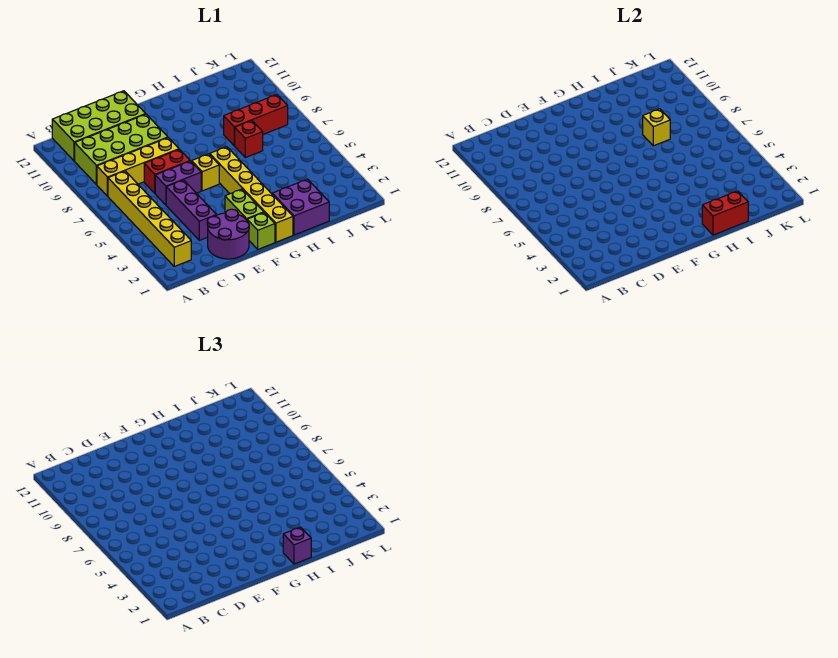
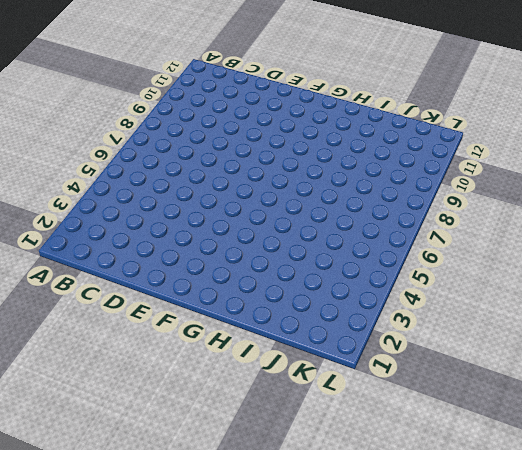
none -> yellow brick B2:B7 level 1
none -> yellow brick B8:E8 level 1
none -> lime brick B9:E10 level 1

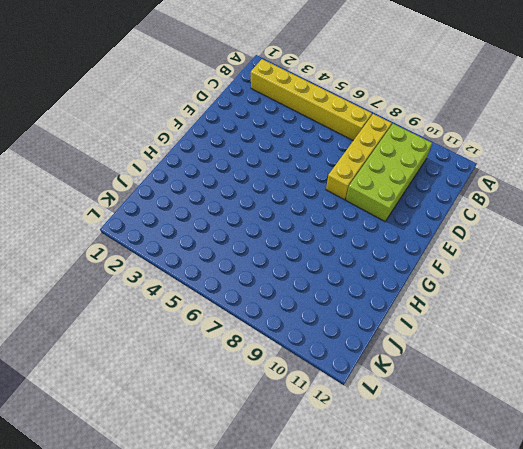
none -> lime brick B11:E12 level 1
none -> purple round brick D1:E2 level 1
none -> purple brick D3:D5 level 1

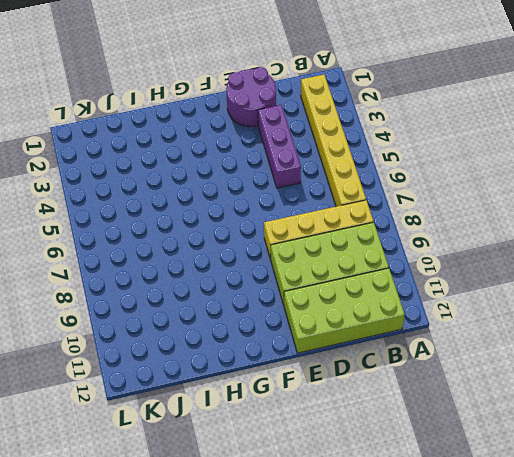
none -> purple brick D6:E6 level 1
none -> red brick D7:E7 level 1
none -> lime brick F1 level 1

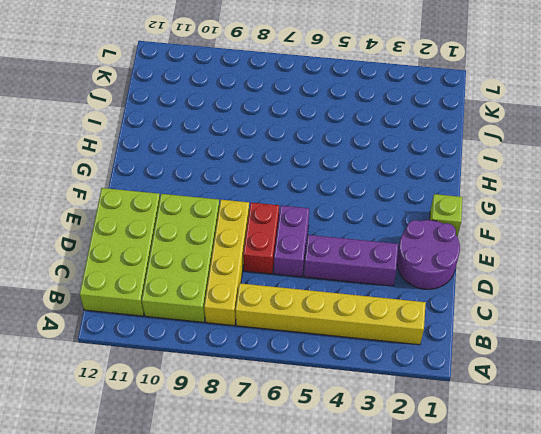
none -> lime brick F2:F3 level 1
none -> yellow brick F6 level 1
none -> yellow brick G1:G6 level 1

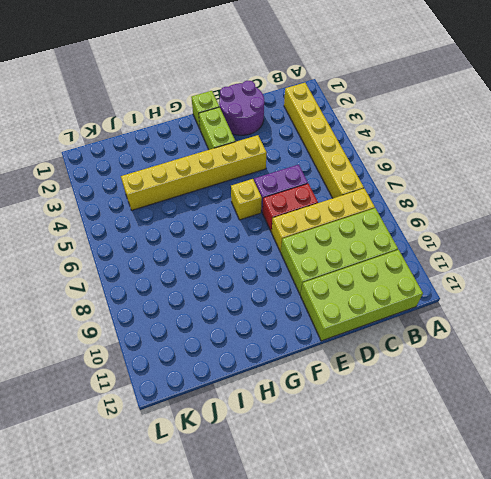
yellow brick E4:J4 level 1 -> yellow brick G1:G6 level 1
none -> purple brick D3:D5 level 1
none -> purple brick H1:I2 level 1
none -> red brick I7 level 1

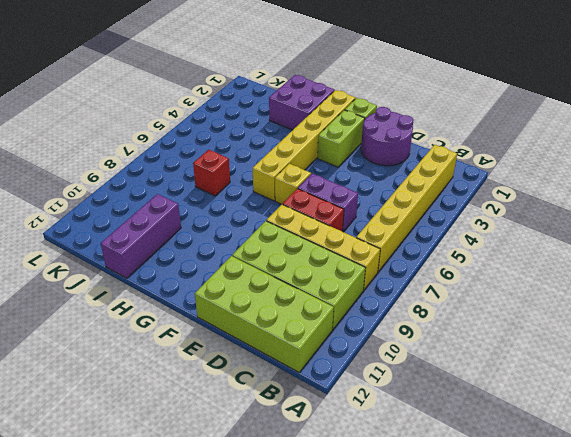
purple brick I10:I12 level 1 -> purple brick D3:D5 level 1
none -> red brick I8:K8 level 1
none -> red brick H1:I1 level 2
none -> yellow brick I8 level 2

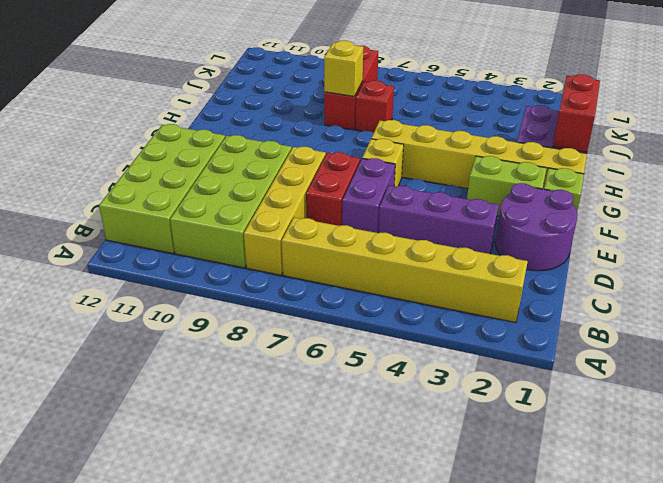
none -> purple brick H1 level 3

